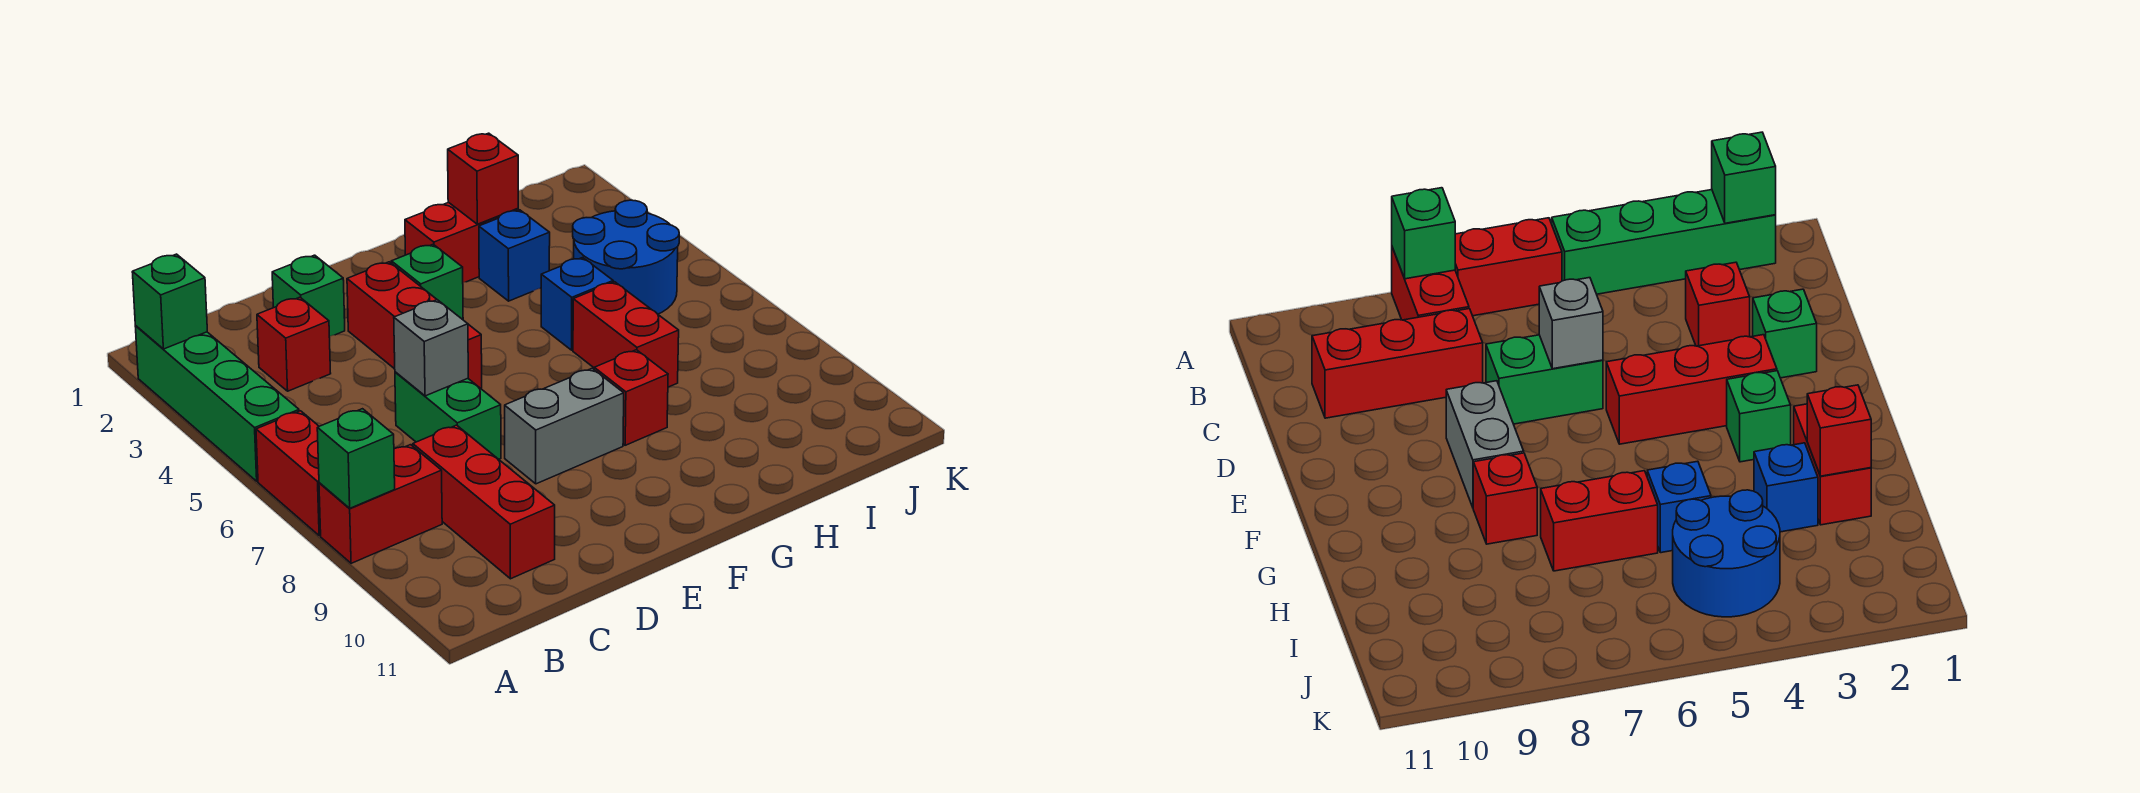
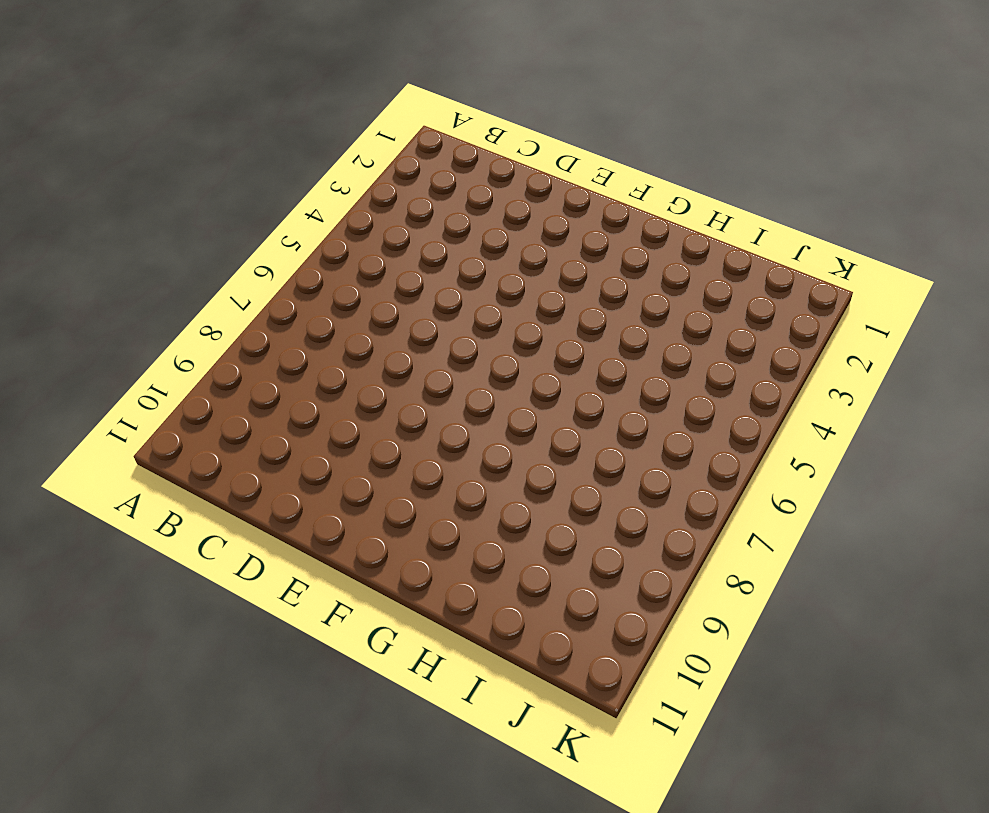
none -> green brick A2:A5 level 1
none -> red brick A6:A7 level 1
none -> red brick A8:B8 level 1

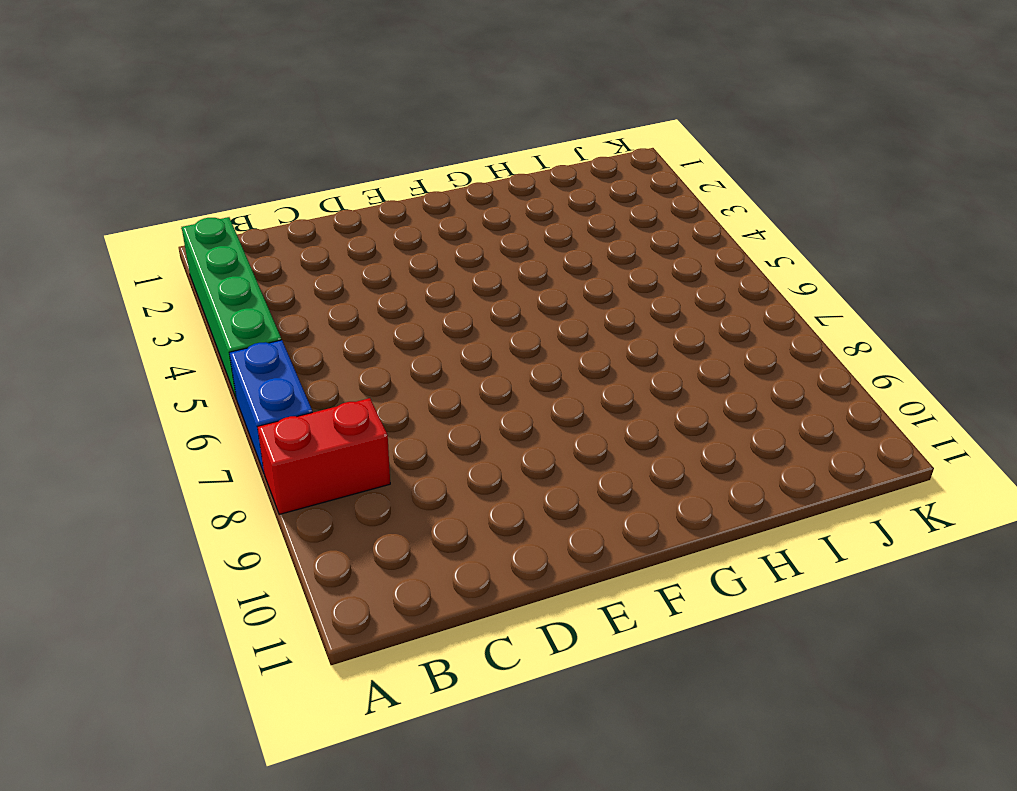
blue brick A6:A7 level 1 -> red brick A6:A7 level 1
none -> red brick C3 level 1
none -> red brick C8:C10 level 1
none -> green brick D2 level 1

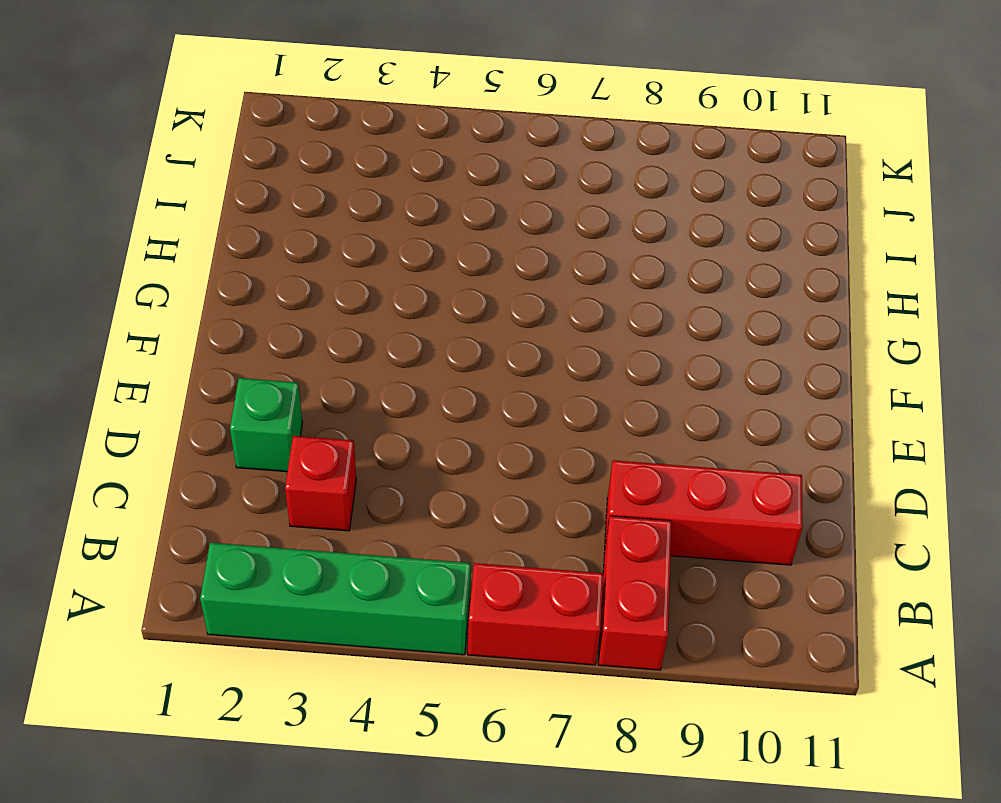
none -> green brick D6:D7 level 1
none -> red brick E3:E5 level 1
none -> grey brick E8:F8 level 1

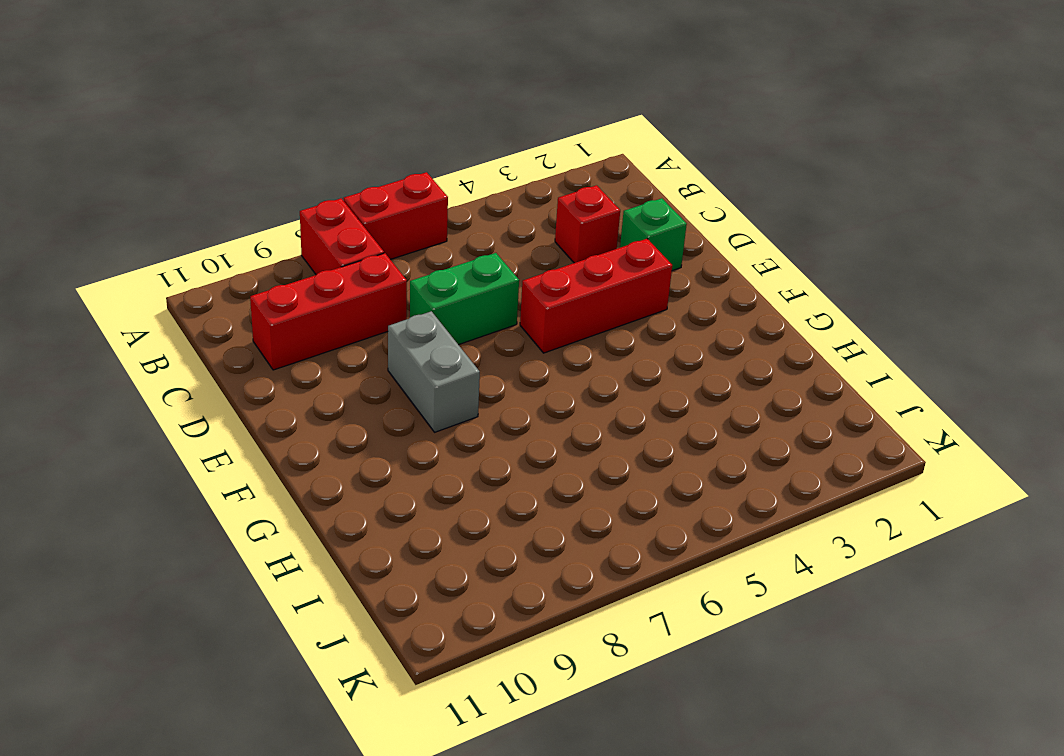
none -> green brick A2:A5 level 1
none -> green brick F3 level 1
none -> red brick G2:H2 level 1

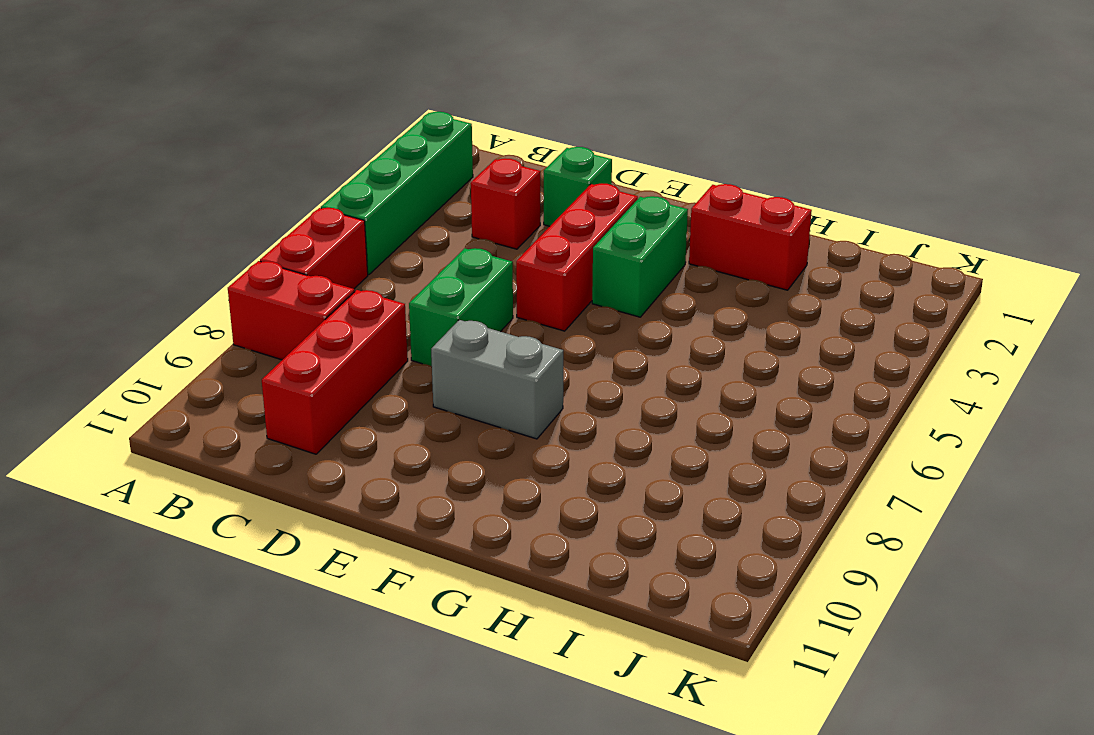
green brick F3:F4 level 1 -> green brick F3 level 1
none -> red brick G8 level 1
none -> blue brick H3 level 1
none -> blue brick H5 level 1

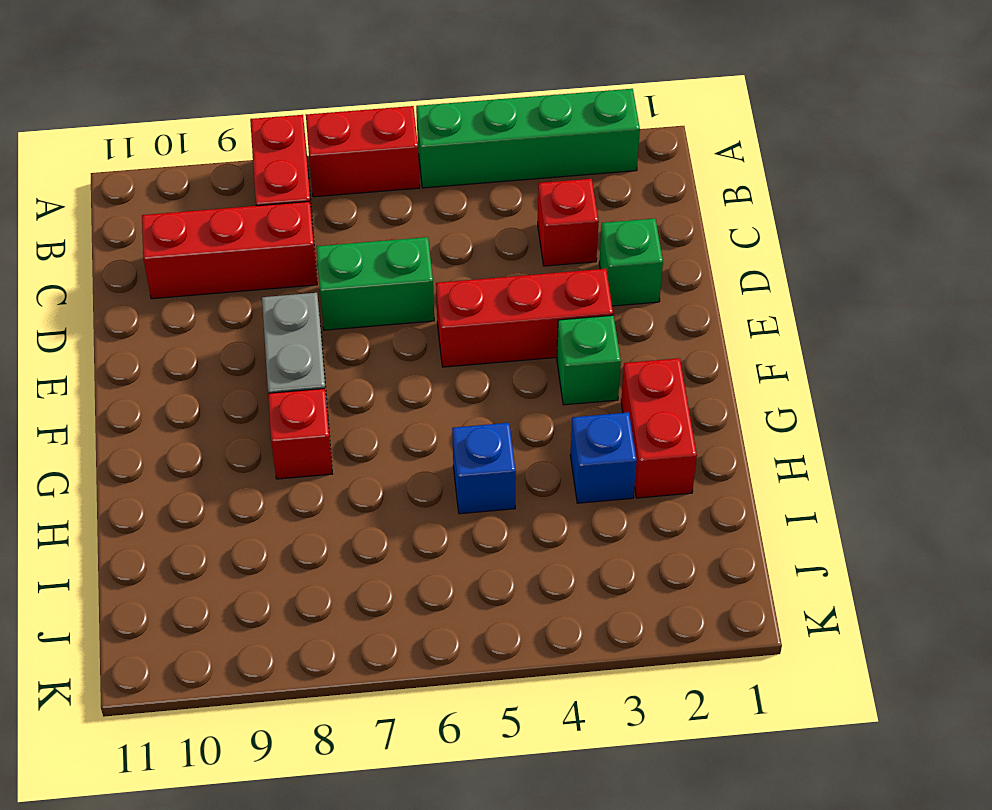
none -> red brick H6:H7 level 1
none -> blue round brick I4:J5 level 1
none -> green brick A2 level 2

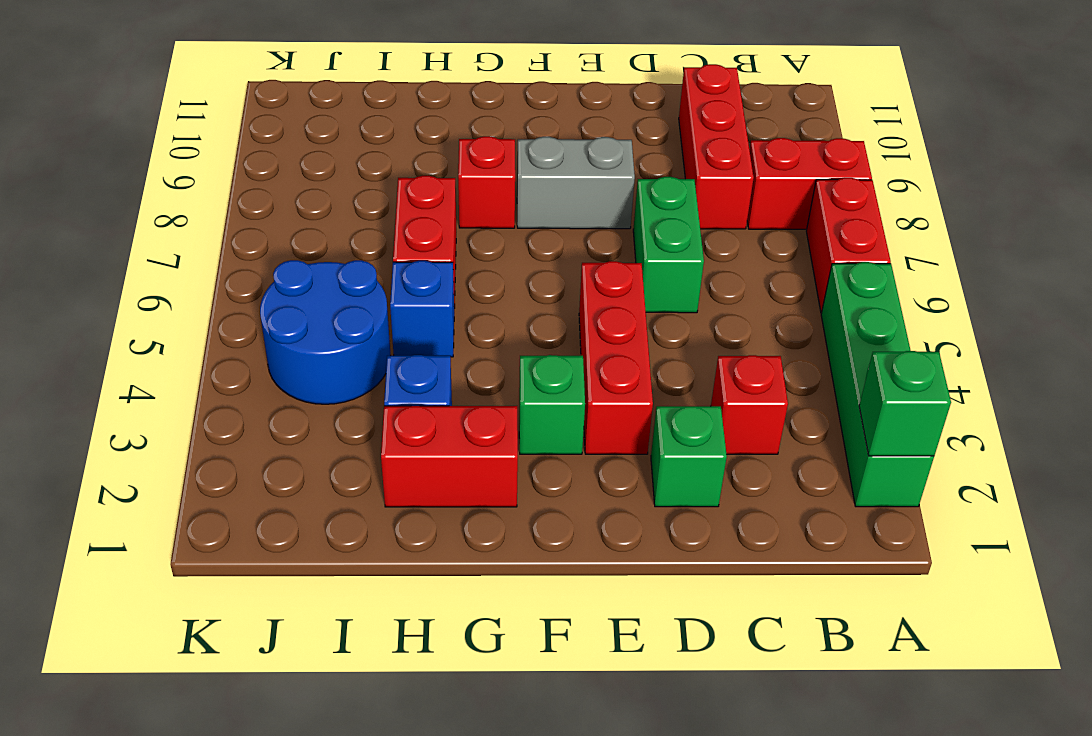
none -> green brick A8 level 2
none -> grey brick D6 level 2
none -> red brick H2 level 2

